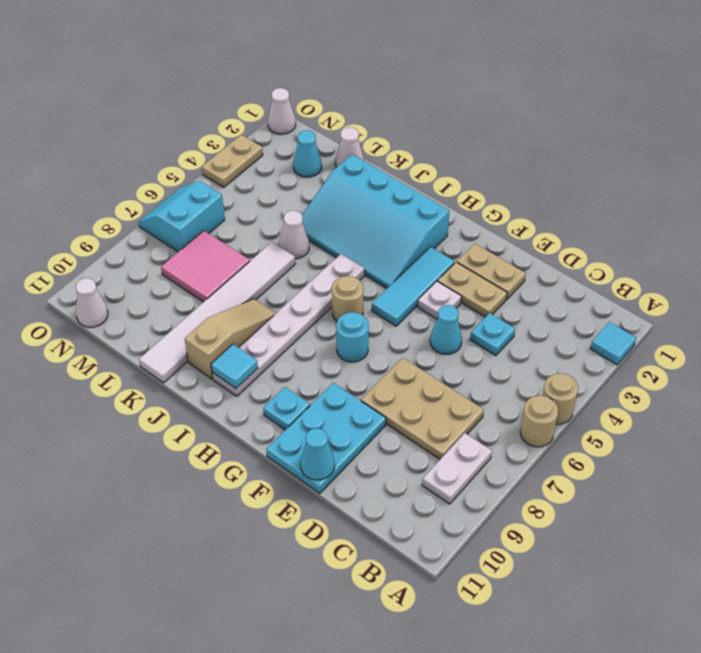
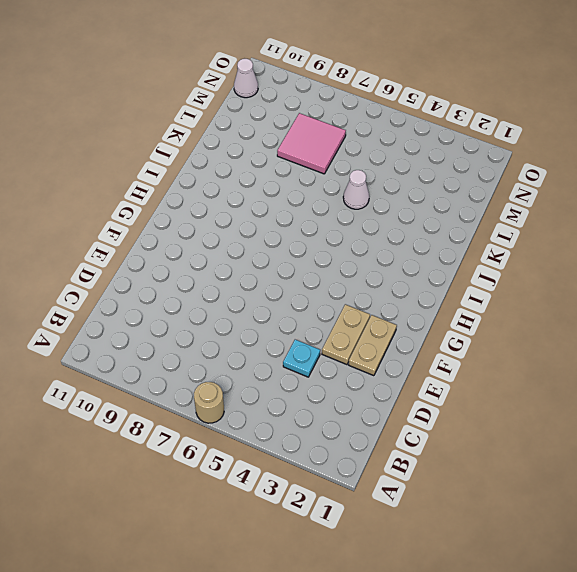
none -> cyan tile A2 level 1
none -> tan round brick A5 level 1
none -> white plate B8:B9 level 1

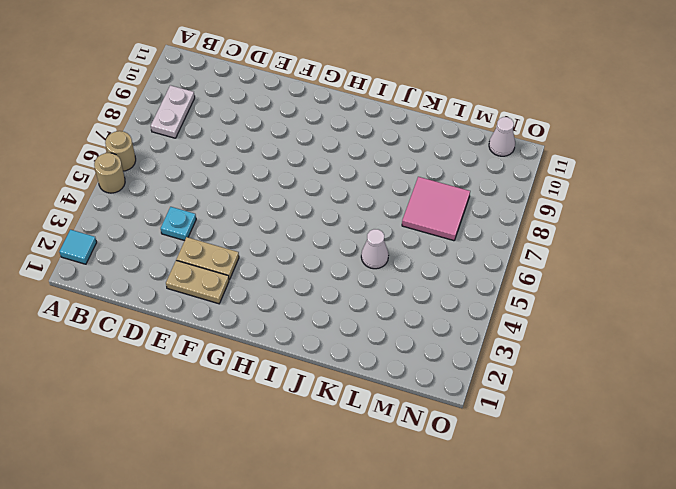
none -> tan plate C7:E8 level 1
none -> cyan cone E5 level 1
none -> cyan plate E9:F11 level 1

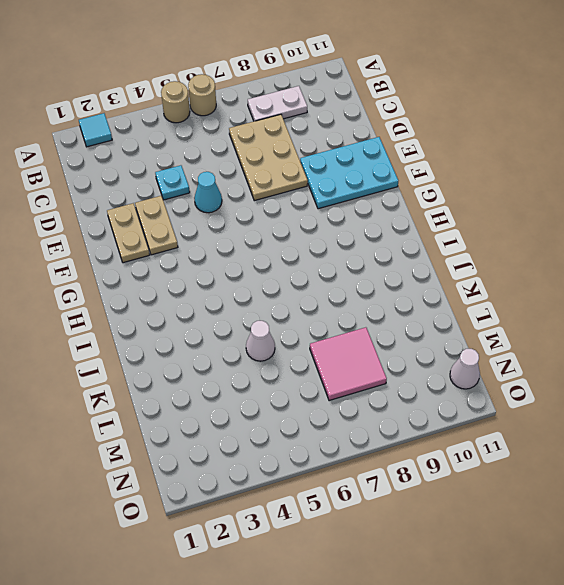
none -> white plate F4 level 1
none -> cyan tile G3:G5 level 1
none -> cyan round brick G7 level 1

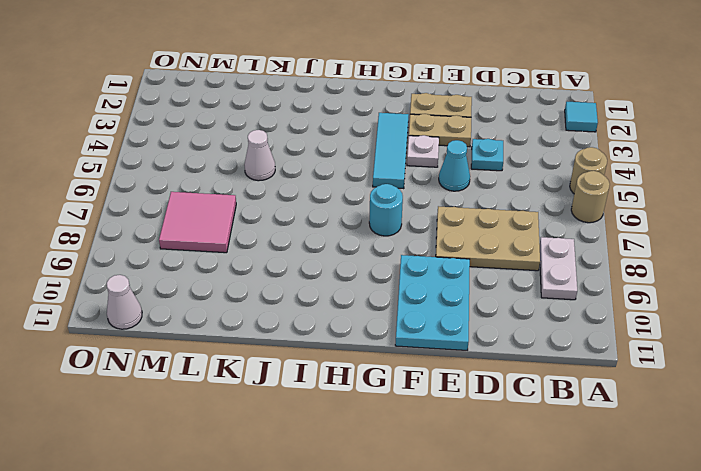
none -> cyan plate G10 level 1
none -> cyan slope H2:K4 level 1 top 2
none -> tan round brick H6 level 1

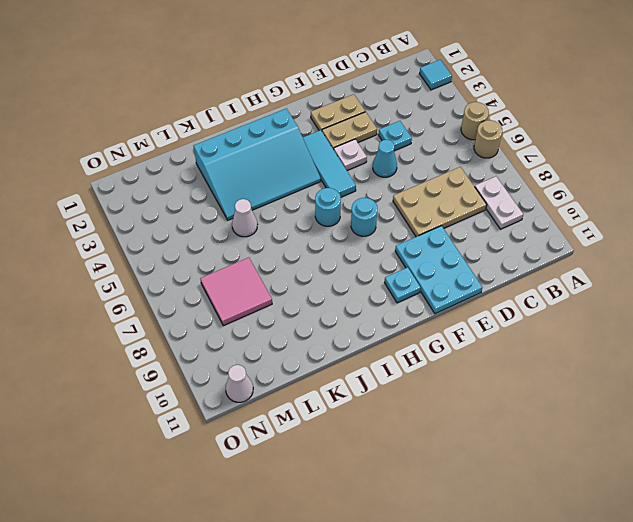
cyan round brick H6 level 1 -> tan round brick H6 level 1
none -> white plate I5:I10 level 1
none -> tan slope J8:J10 level 1 top 10
none -> white tile K6:K11 level 1

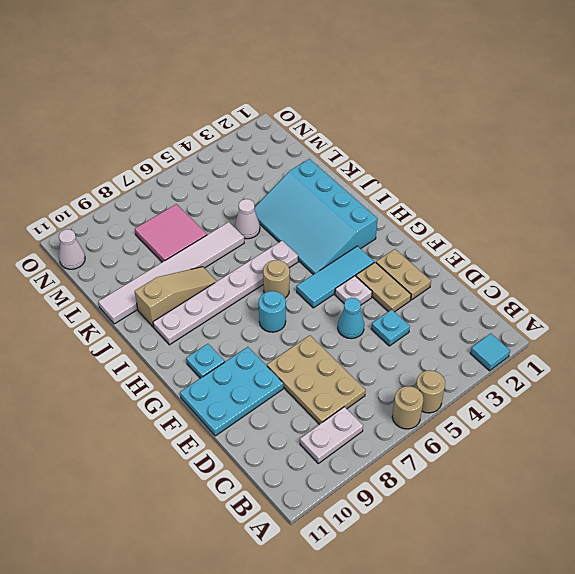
none -> white cone L1 level 1
none -> cyan cone M2 level 1
none -> cyan slope N6:O7 level 1 top N

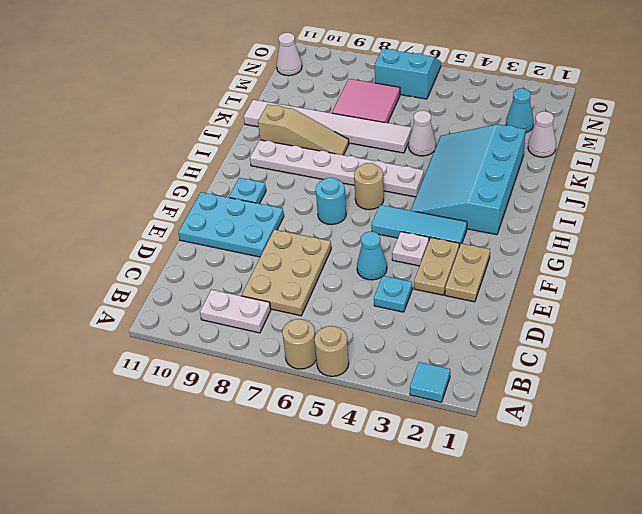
none -> white cone O1 level 1
none -> tan plate O3:O4 level 1
none -> cyan cone E11 level 2

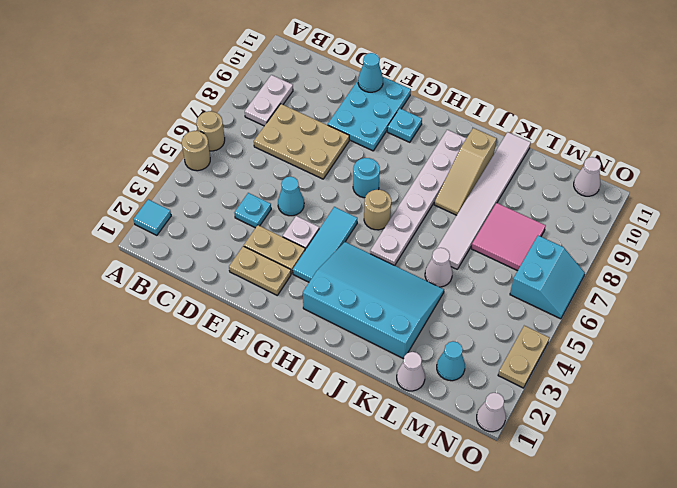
none -> cyan tile I10 level 2

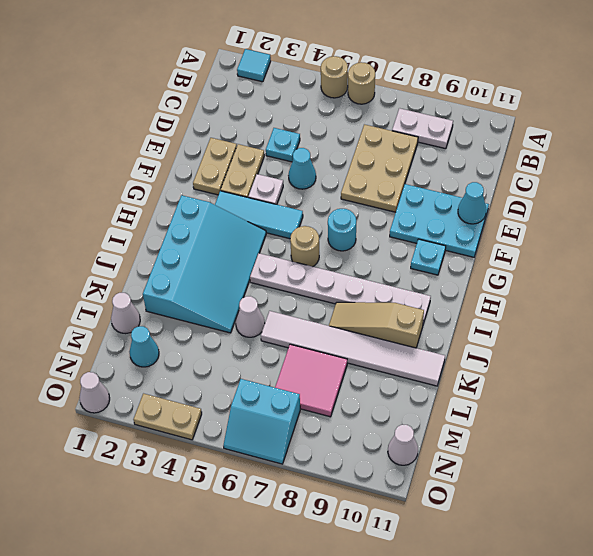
none -> cyan tile I10 level 2

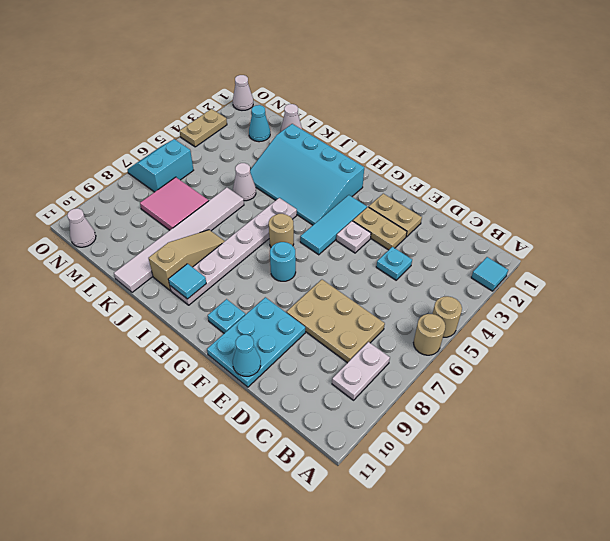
none -> cyan cone E5 level 1

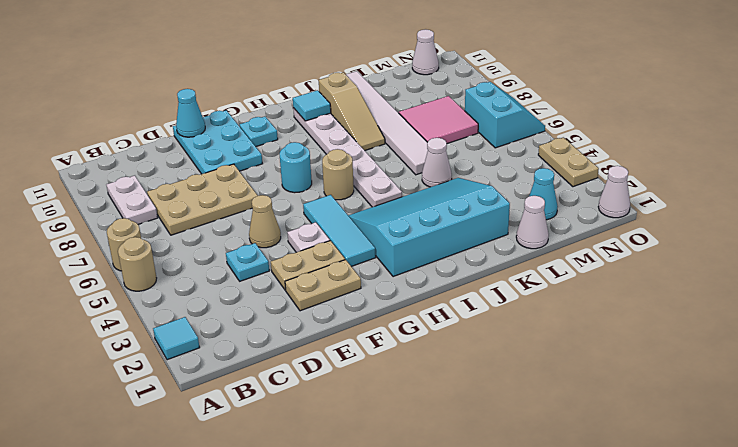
tan cone E5 level 1 -> cyan cone E5 level 1

